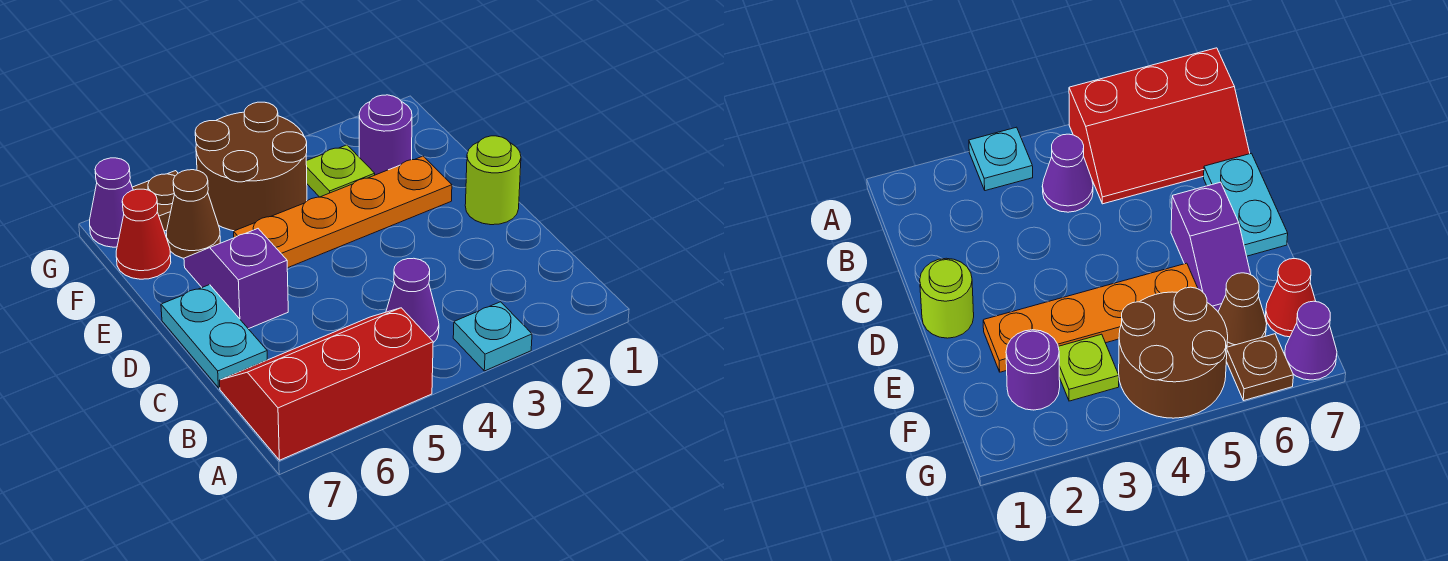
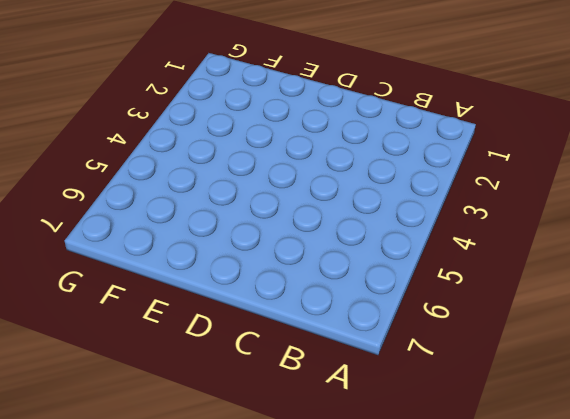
none -> cyan plate A3 level 1
none -> red slope A5:B7 level 1 top A
none -> purple cone B4 level 1

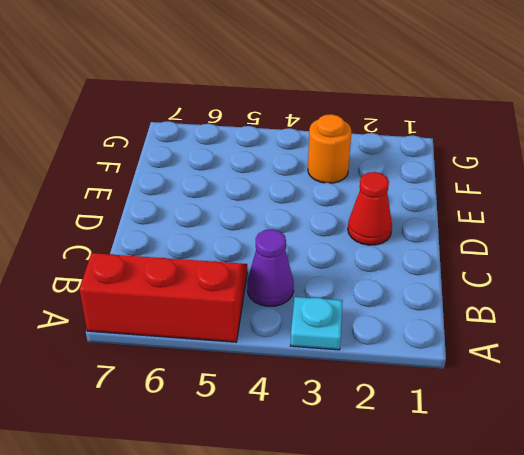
red cone D2 level 1 -> red cone F7 level 1
orange round brick F3 level 1 -> lime plate F3 level 1
none -> cyan plate C7:D7 level 1
none -> lime round brick D1 level 1
none -> purple slope D6:E6 level 1 top D

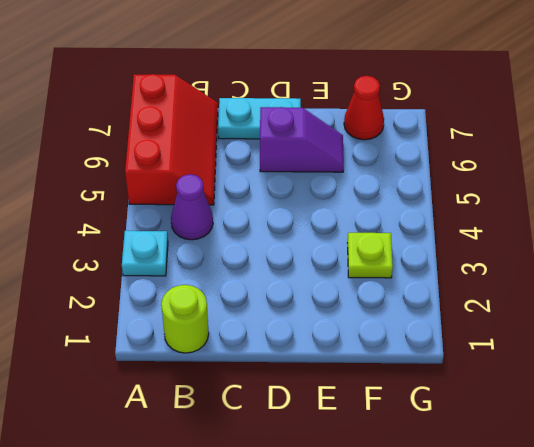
lime round brick B1 level 1 -> lime round brick D1 level 1
none -> orange plate E2:E5 level 1
none -> purple round brick F2 level 1
none -> brown round brick F4:G5 level 1

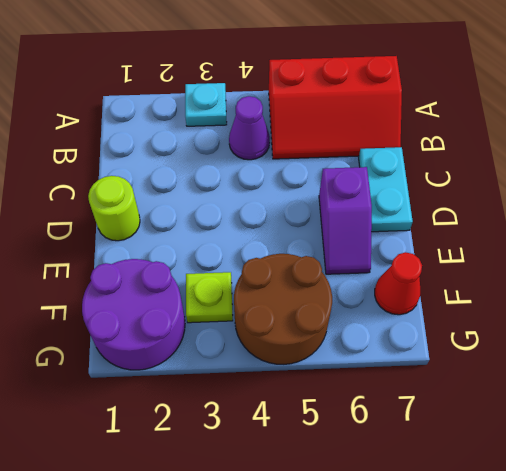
purple round brick F1:G2 level 1 -> purple round brick F2 level 1
none -> orange plate E2:E5 level 1
none -> brown cone F6 level 1
none -> brown plate G6 level 1

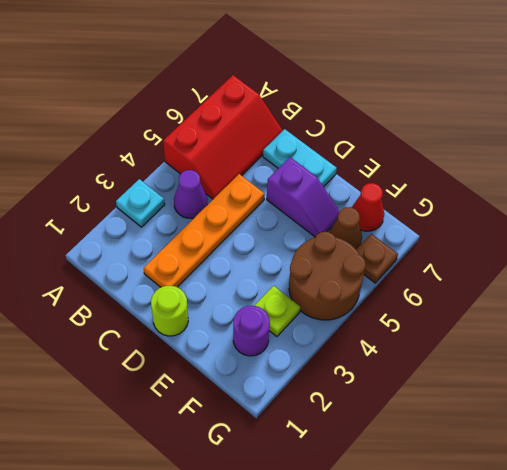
orange plate C2:C5 level 1 -> orange plate E2:E5 level 1
none -> purple cone G7 level 1

